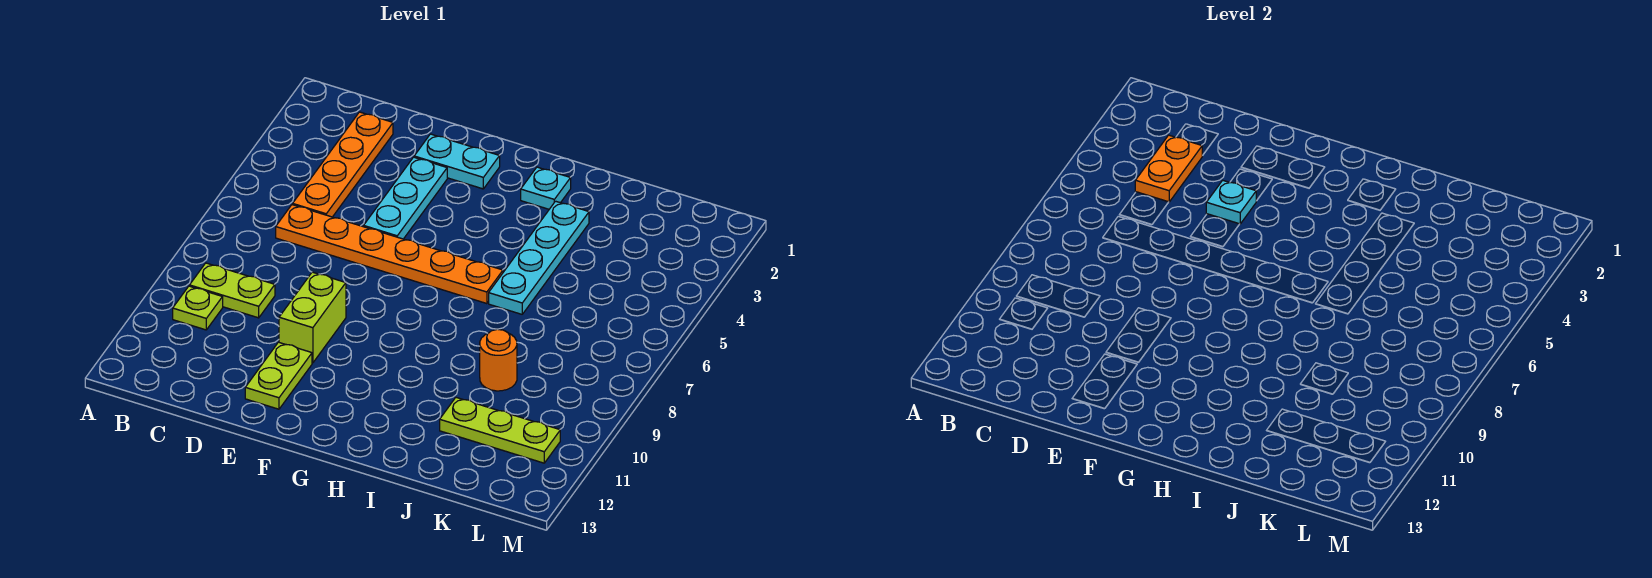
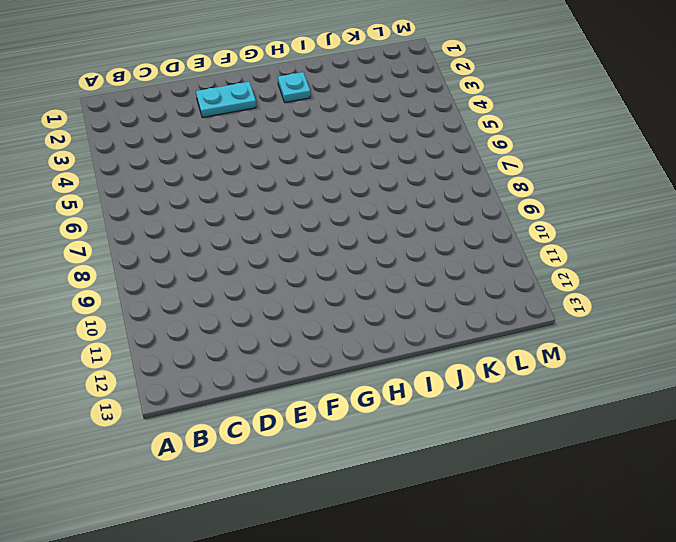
none -> lime plate B9:C9 level 1
none -> lime plate B10 level 1
none -> orange plate C2:C5 level 1

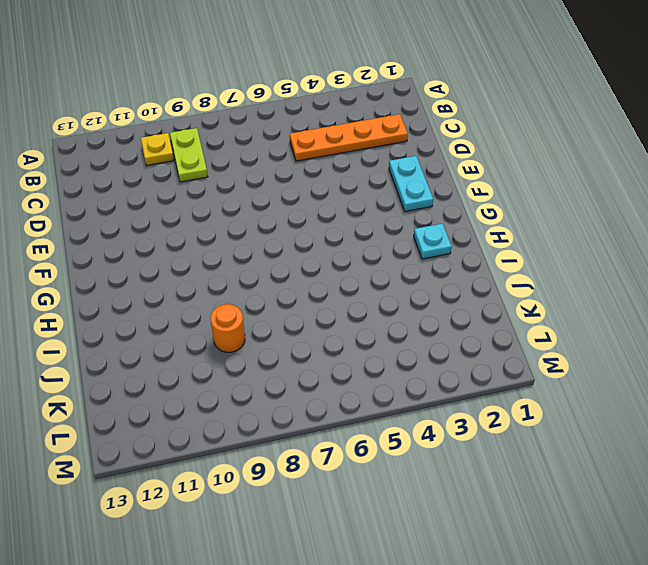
yellow plate B10 level 1 -> lime plate B10 level 1
none -> orange plate C6:H6 level 1
none -> cyan plate E3:E5 level 1
none -> lime brick E9:E10 level 1

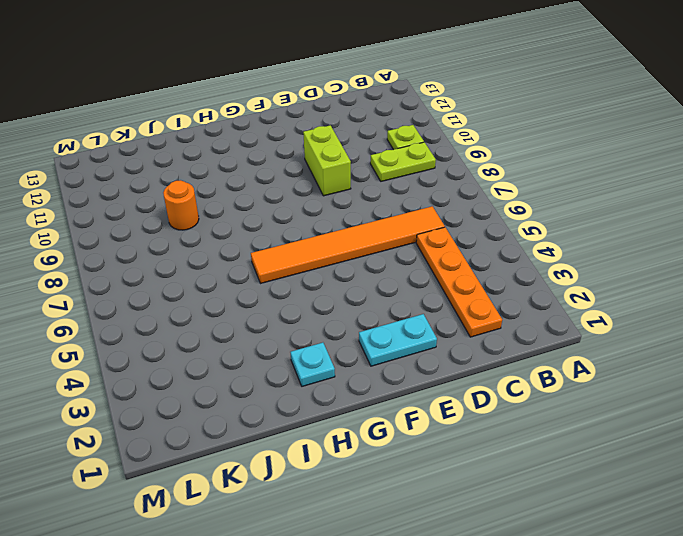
orange tile C6:H6 level 1 -> orange plate C6:H6 level 1
none -> cyan plate E3:E5 level 1
none -> lime plate E11:E12 level 1
none -> cyan plate I3:I6 level 1

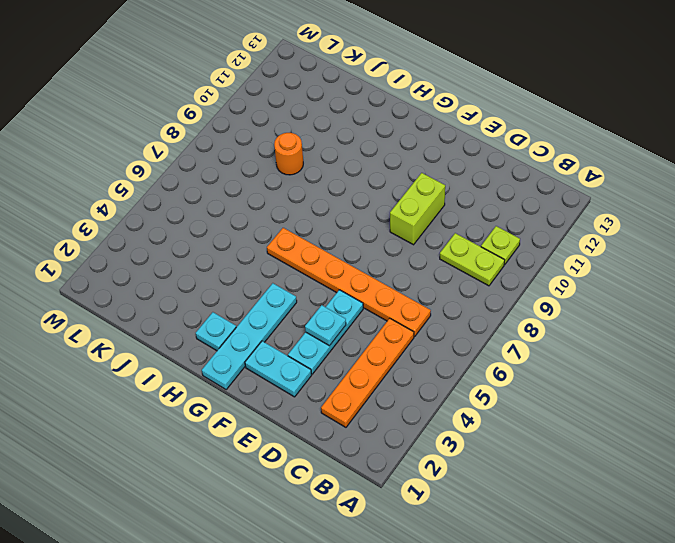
cyan plate G1:G4 level 1 -> cyan plate I3:I6 level 1
none -> lime plate E11:E12 level 1
none -> lime plate J11:L11 level 1
none -> orange plate C3:C4 level 2

